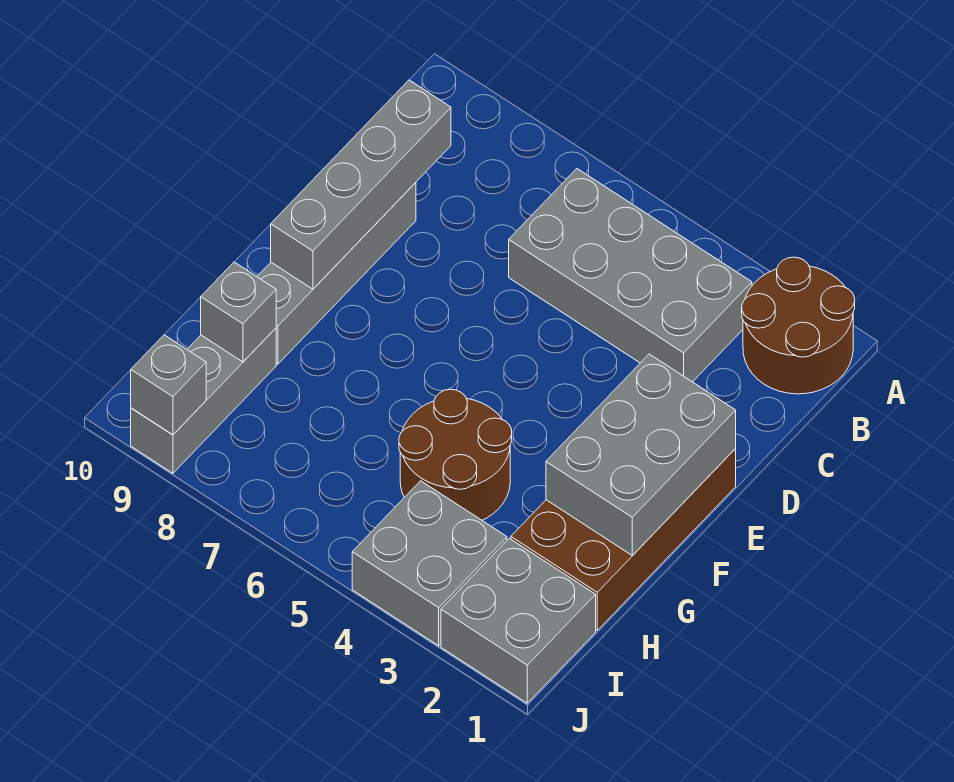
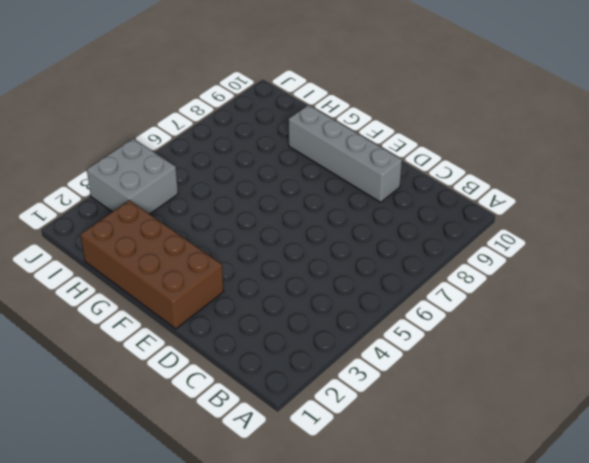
none -> brown round brick A1:B2 level 1
none -> grey brick B3:C6 level 1
none -> brown round brick G4:H5 level 1

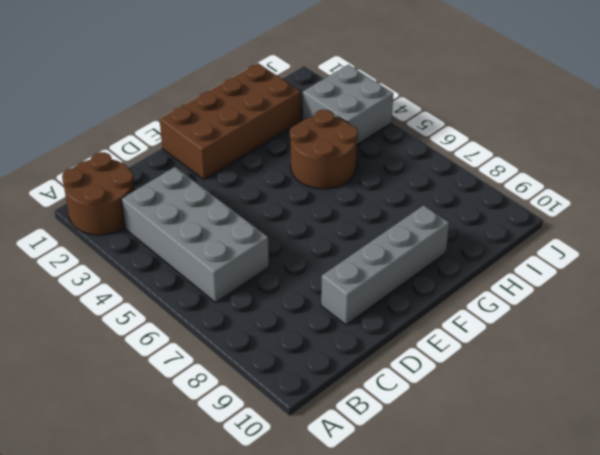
none -> grey brick H9:J9 level 1
none -> grey brick I1:J2 level 1
none -> grey brick C9:F9 level 2

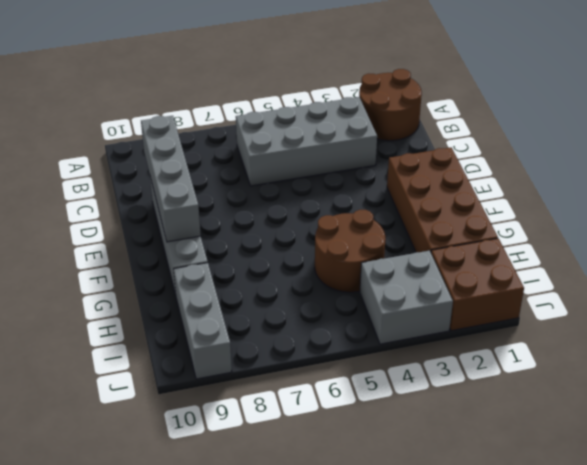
brown brick I1:J2 level 1 -> grey brick I1:J2 level 1
none -> grey brick E1:G2 level 2
none -> grey brick H9 level 2
none -> grey brick J9 level 2

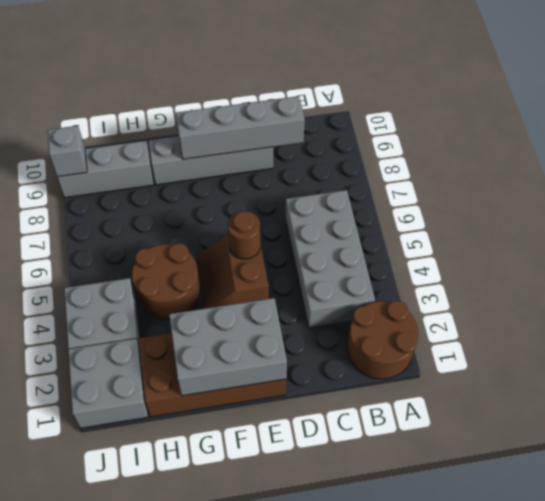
brown slope E4:F5 level 1 top E -> none
brown round brick E5 level 2 -> none
none -> grey brick H9 level 2

